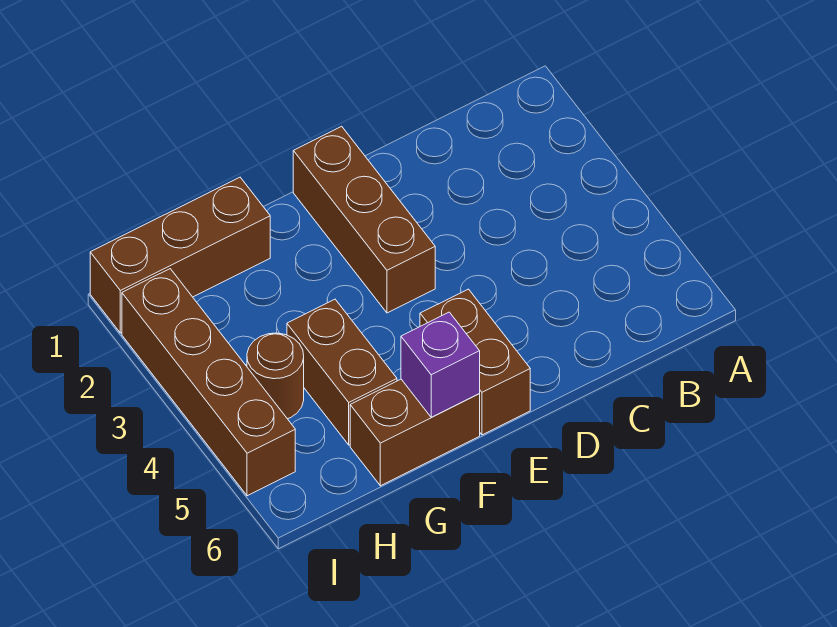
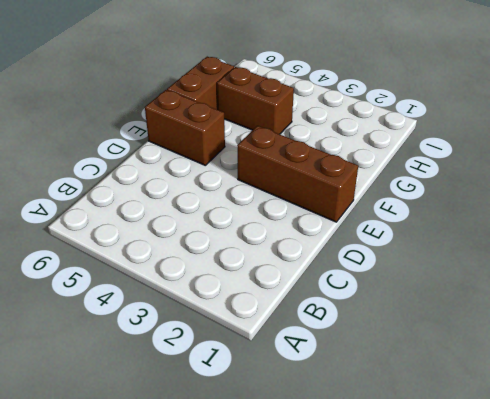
none -> brown brick G1:I1 level 1
none -> brown round brick H4 level 1

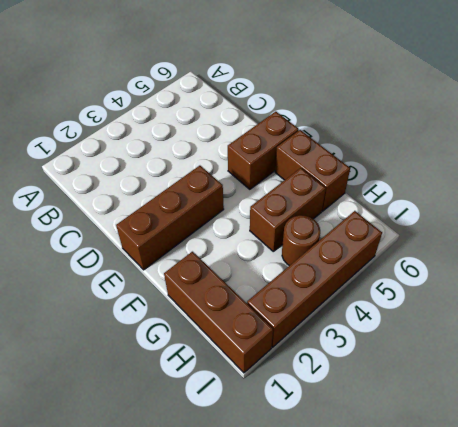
none -> purple brick F6 level 2

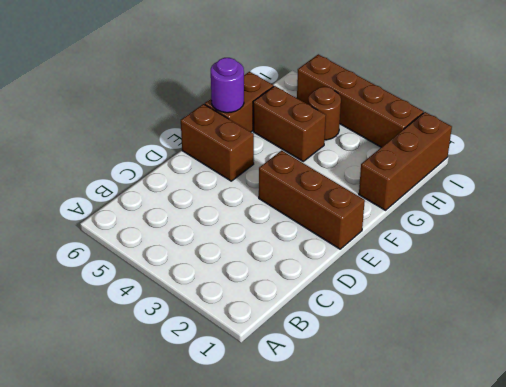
purple round brick F6 level 2 -> purple brick F6 level 2

